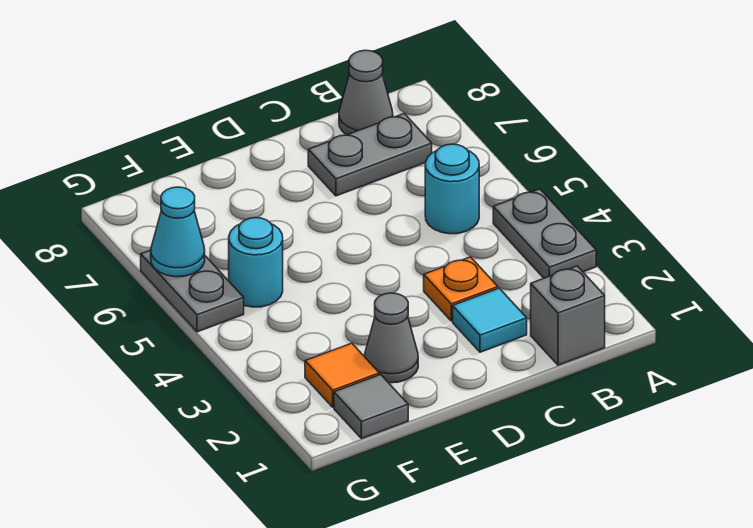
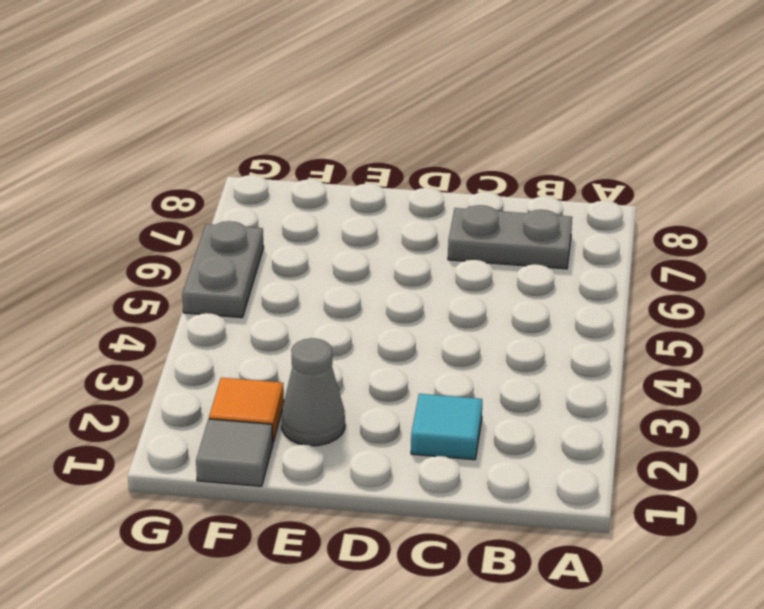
none -> grey plate A3:A4 level 1
none -> grey brick B1 level 1
none -> cyan round brick B5 level 1

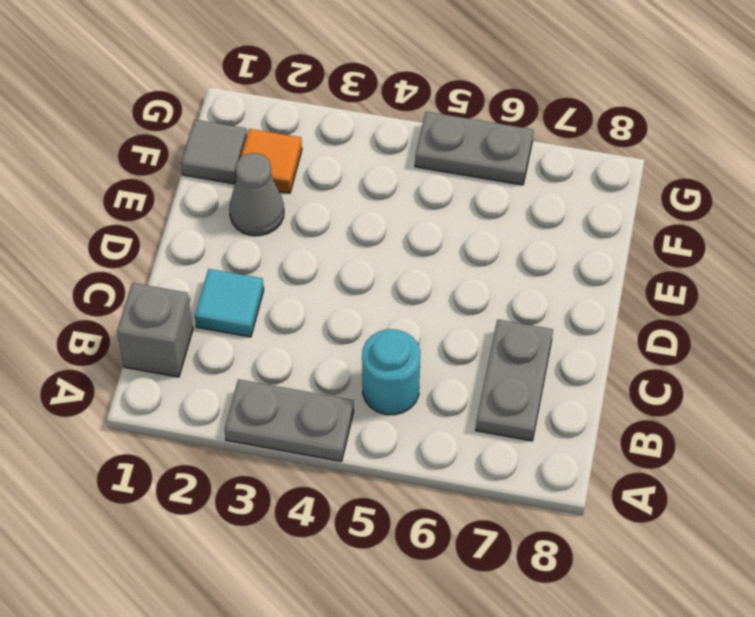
none -> grey cone B8 level 1
none -> orange plate C3 level 1
none -> cyan round brick F5 level 1

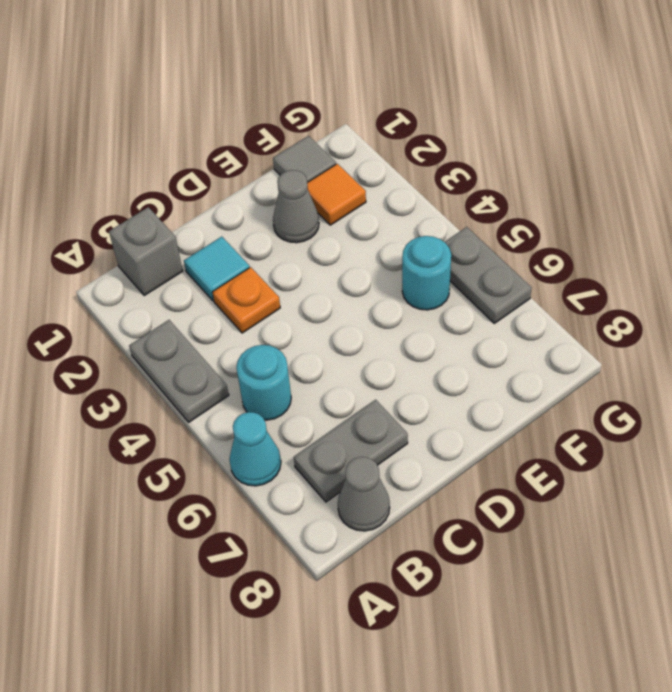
cyan cone A6 level 1 -> cyan cone G6 level 2

